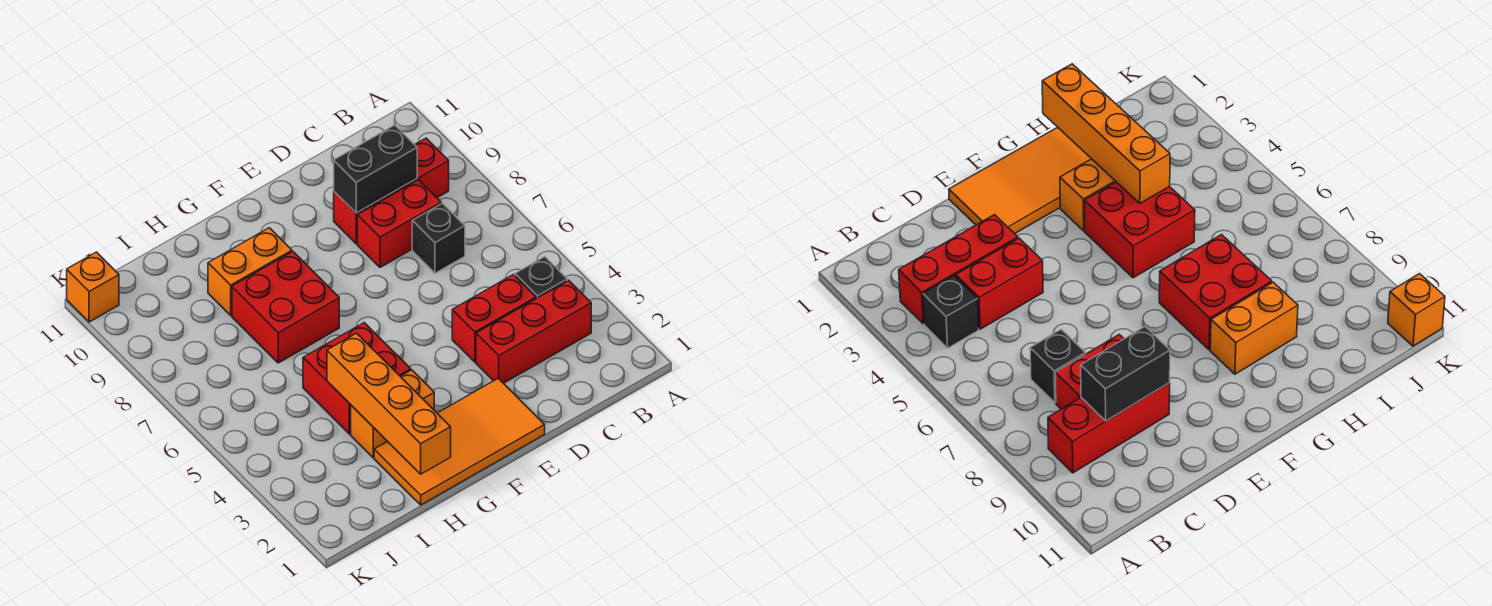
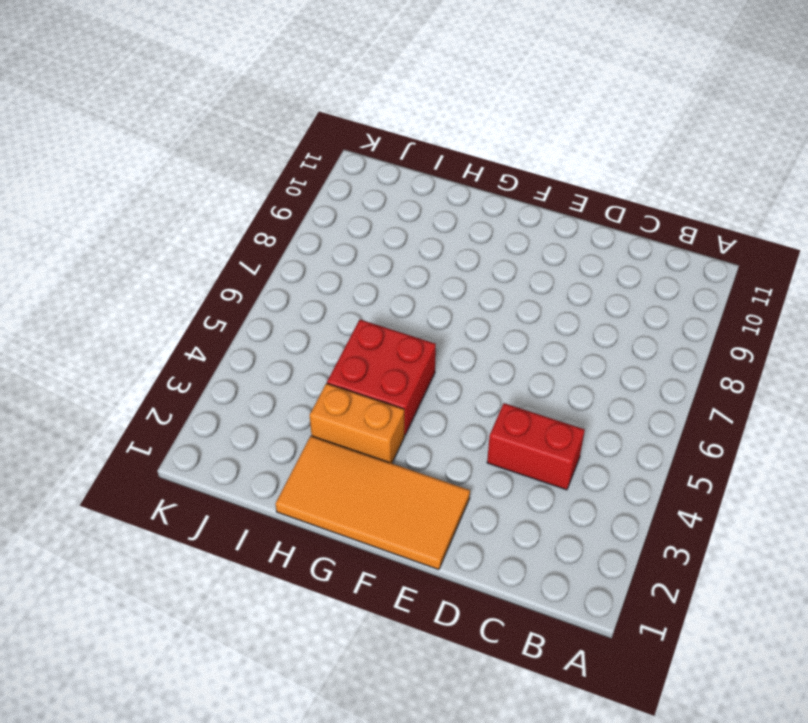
none -> red brick B3:D3 level 1
none -> black brick B4 level 1
none -> red brick B9:D9 level 1

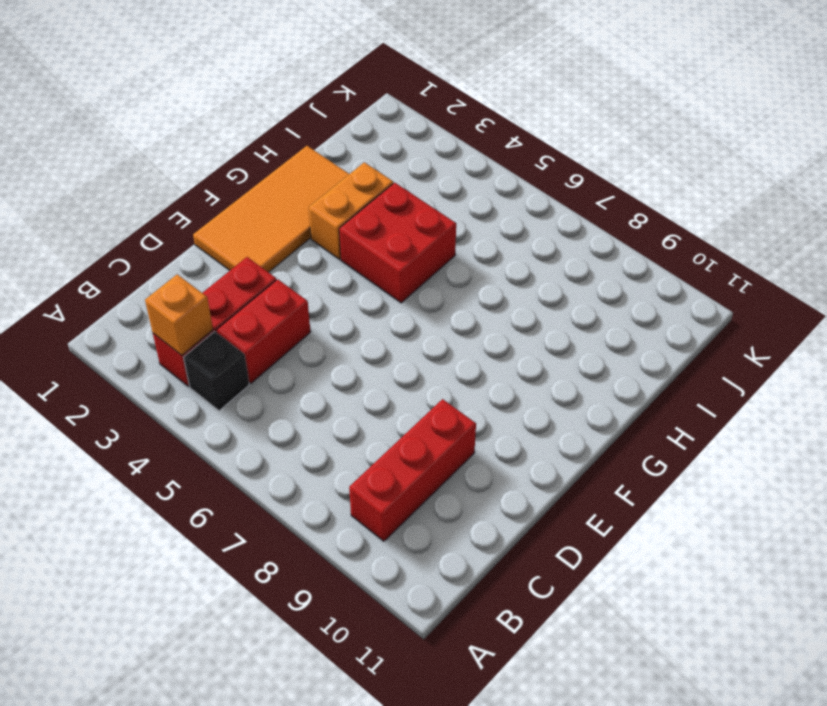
orange brick B3 level 2 -> orange brick K11 level 1
none -> black brick C7 level 1
none -> red brick C8:D8 level 1
none -> red brick G7:H8 level 1

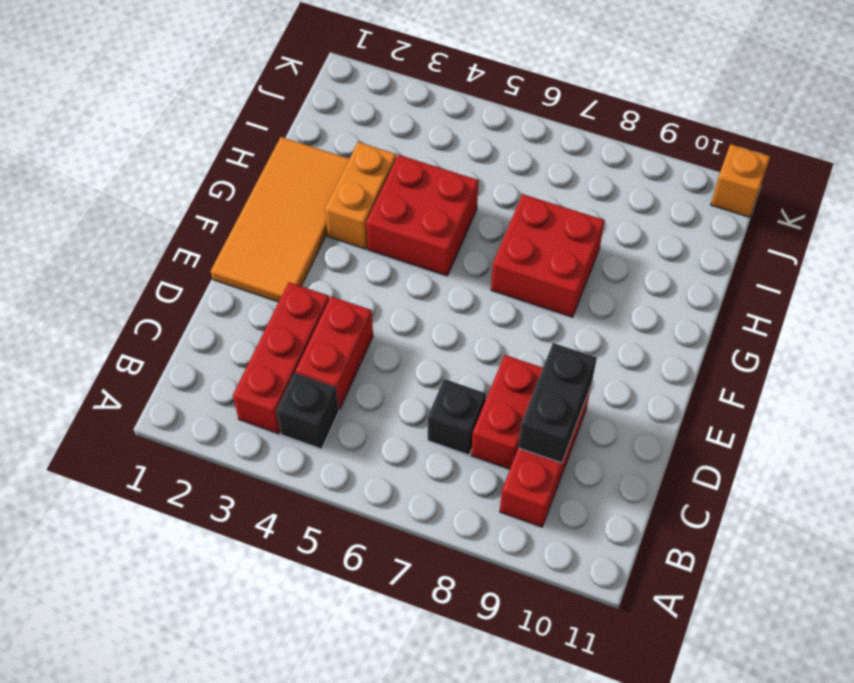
none -> orange brick G9:H9 level 1
none -> orange brick H1:H4 level 2

